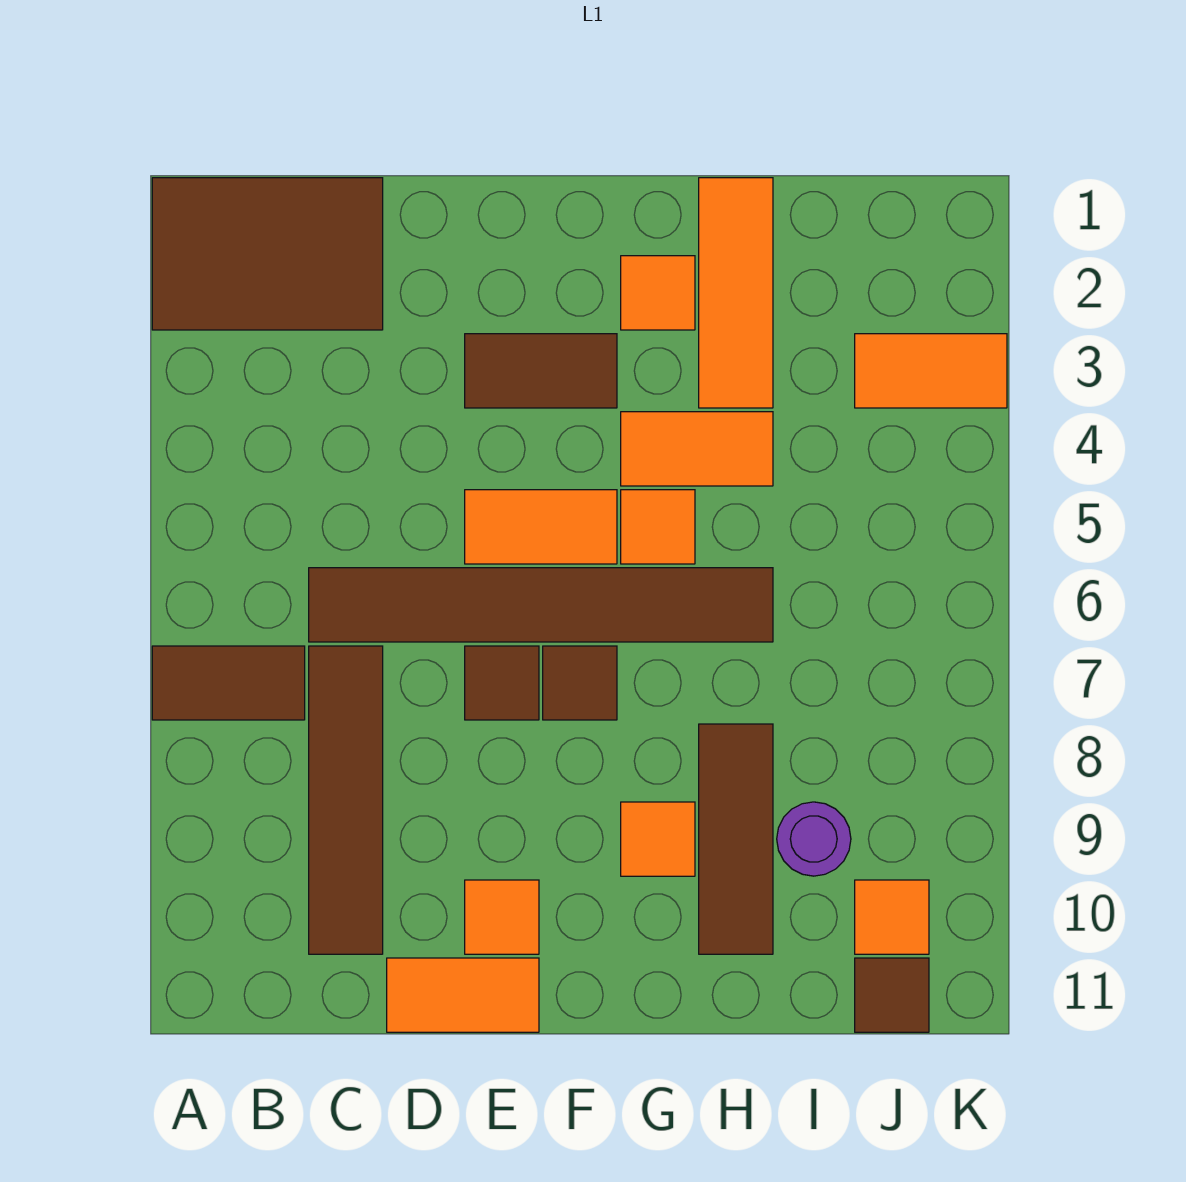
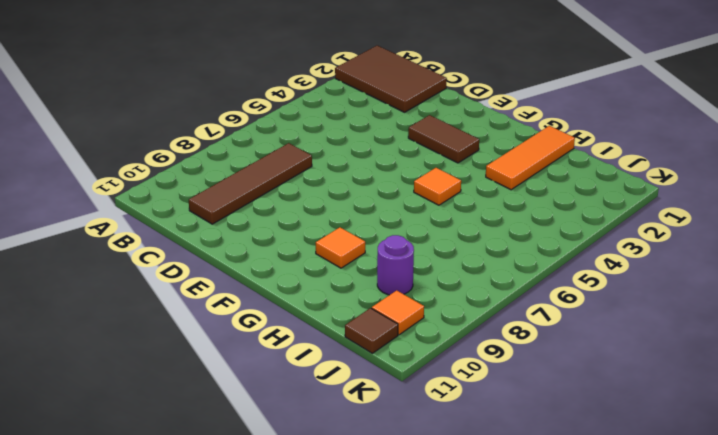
none -> brown tile A7:B7 level 1
none -> brown tile C6:H6 level 1
none -> orange tile D11:E11 level 1

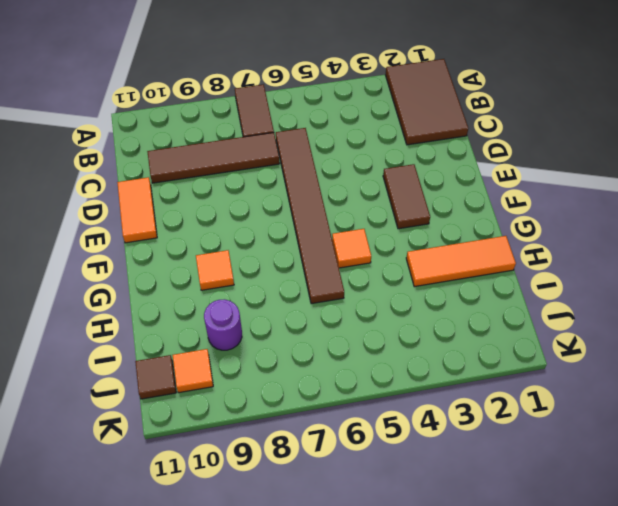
none -> orange tile E5:F5 level 1
none -> brown tile E7 level 1
none -> orange tile E10 level 1

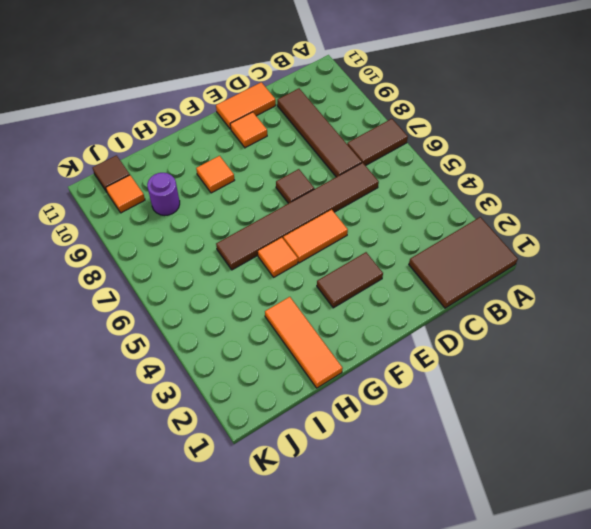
none -> brown tile F7 level 1
none -> orange tile G2 level 1
none -> orange tile G4:H4 level 1

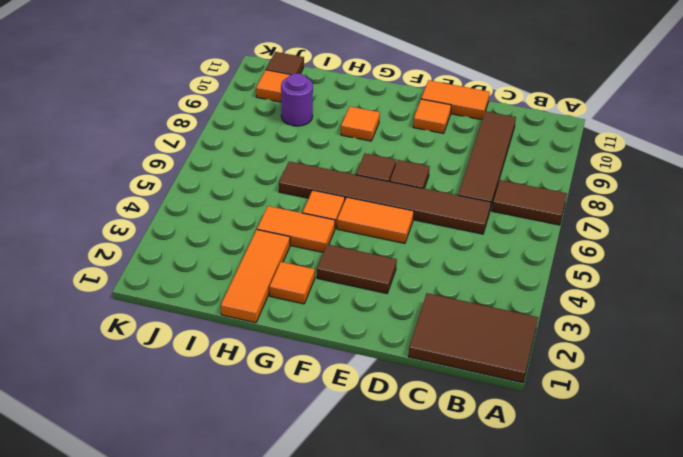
none -> brown tile H8:H10 level 1
none -> orange tile J3:K3 level 1

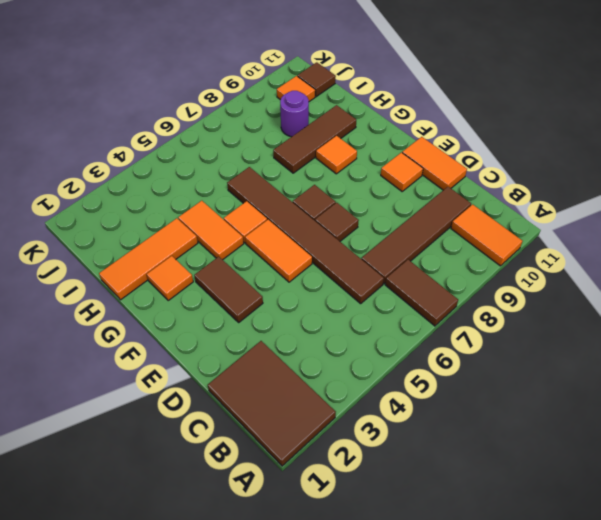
orange tile A10:B10 level 1 -> orange tile J3:K3 level 1

